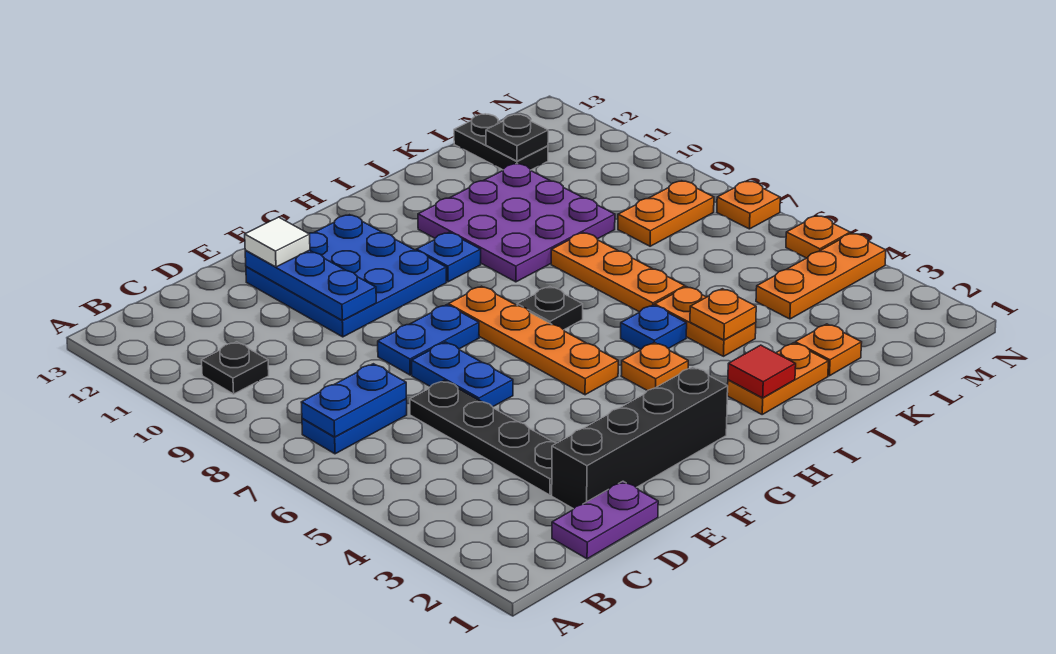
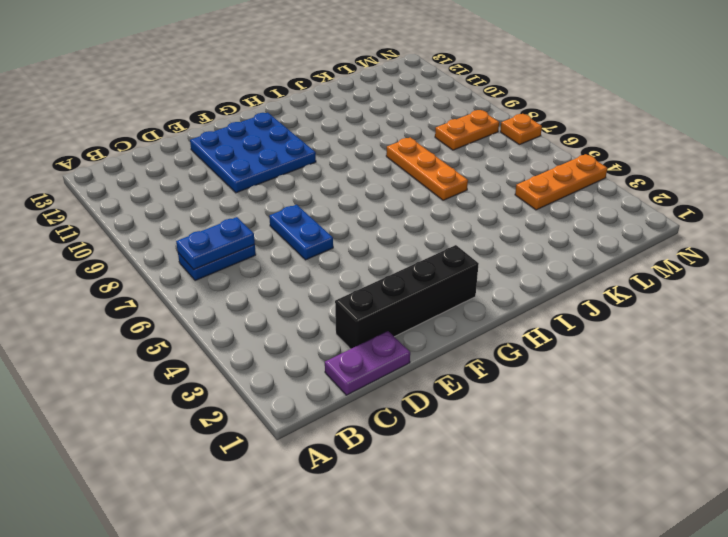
none -> black plate B10 level 1
none -> black plate D3:D6 level 1
none -> blue plate E8:F8 level 1

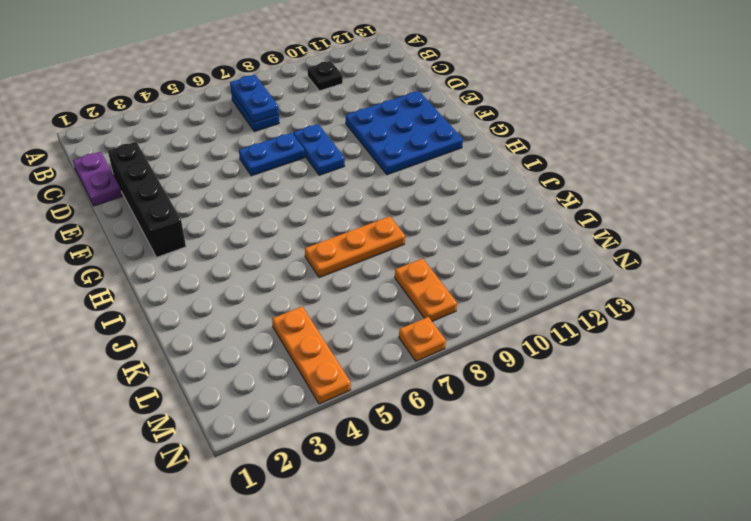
none -> black plate D3:D6 level 1
none -> orange plate G5:G8 level 1
none -> orange plate H4 level 1

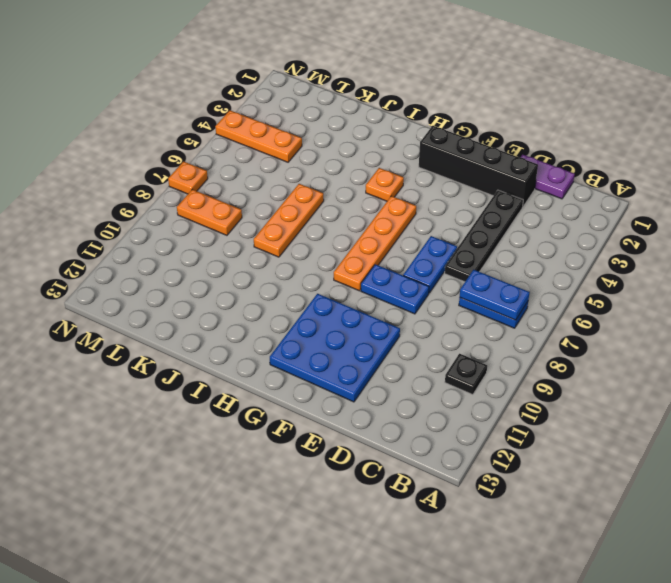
none -> black plate H7 level 1
none -> blue plate H10 level 1
none -> orange plate I2:J2 level 1

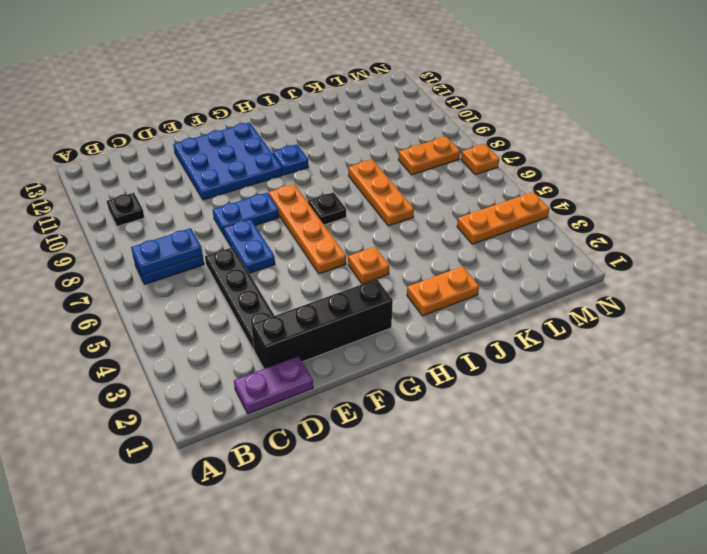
none -> blue plate I5 level 1
none -> purple plate I9:K11 level 1
none -> orange plate J4:J5 level 1

